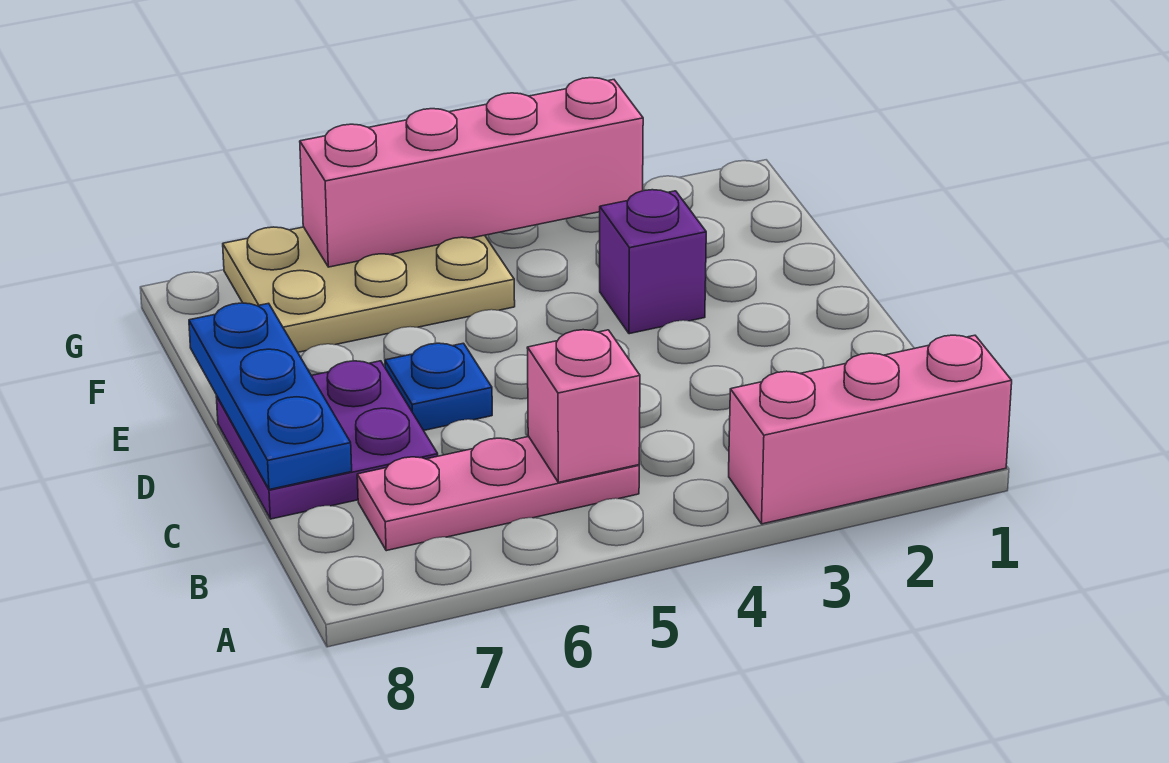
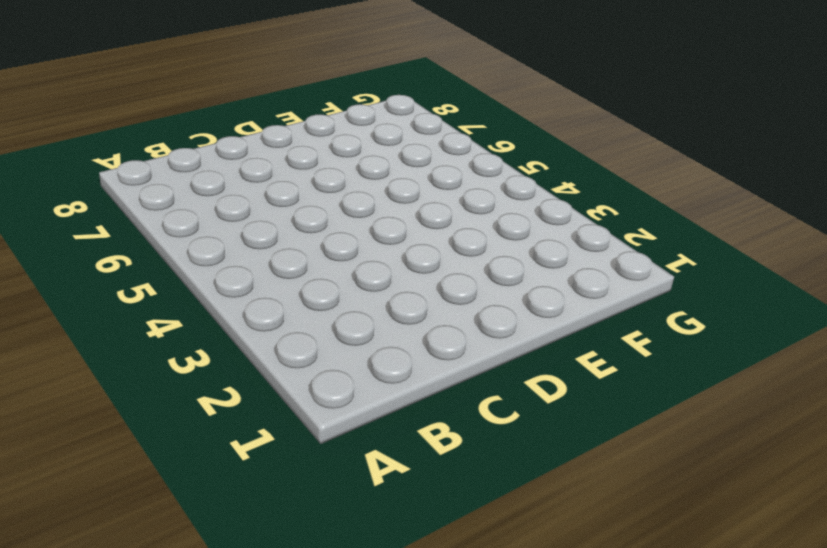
none -> pink brick A1:A3 level 1
none -> pink plate B5:B7 level 1

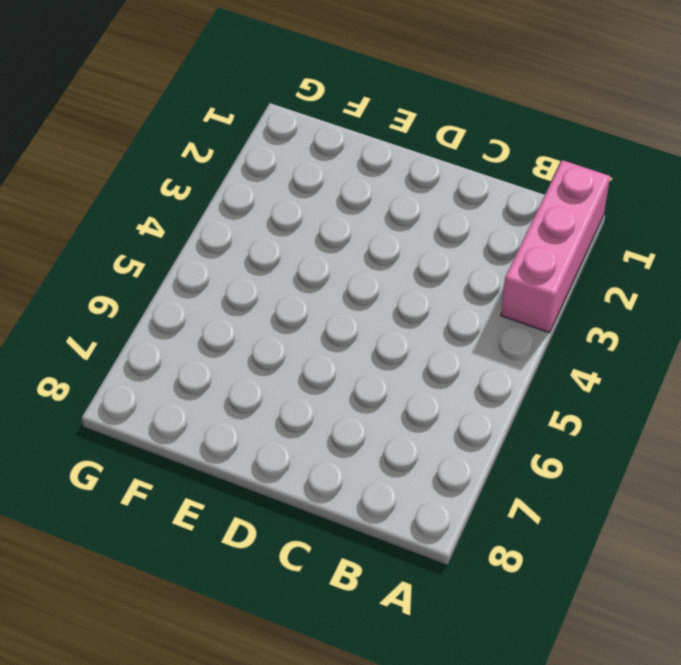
none -> pink plate B5:B7 level 1
none -> purple plate C7:D8 level 1

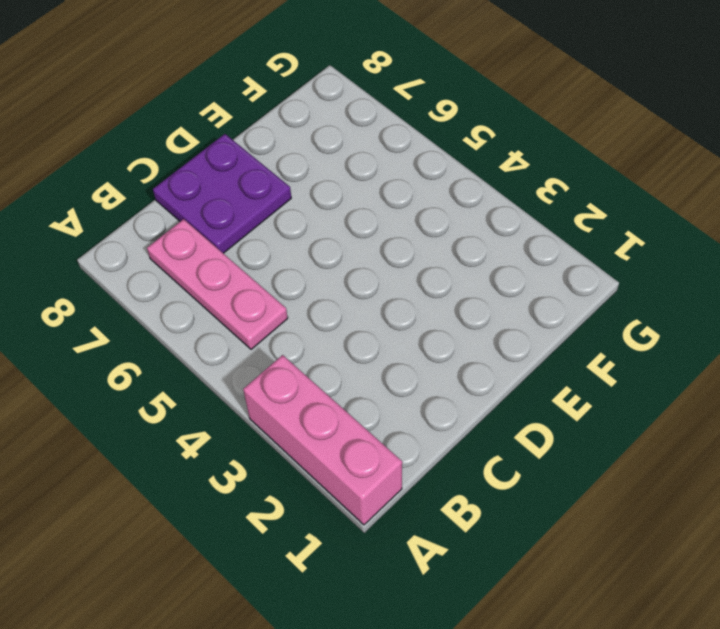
none -> blue plate D6 level 1
none -> purple brick E3 level 1

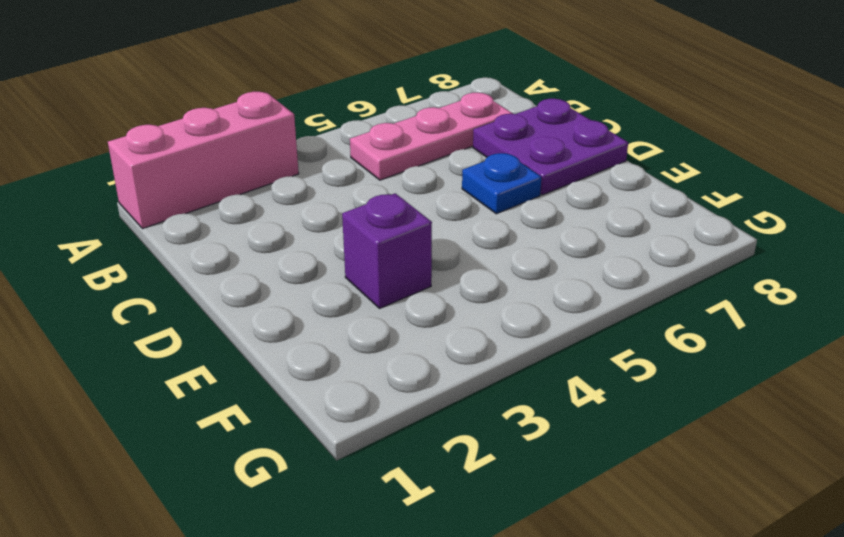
none -> tan plate F5:G7 level 1
none -> pink brick B5 level 2

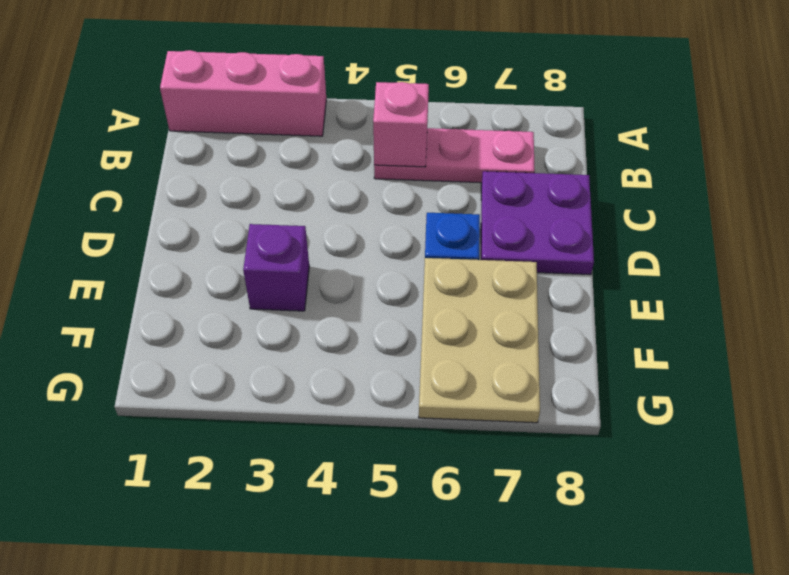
tan plate E6:G7 level 1 -> tan plate F5:G7 level 1
none -> blue plate C8:E8 level 2
none -> pink brick G3:G6 level 2

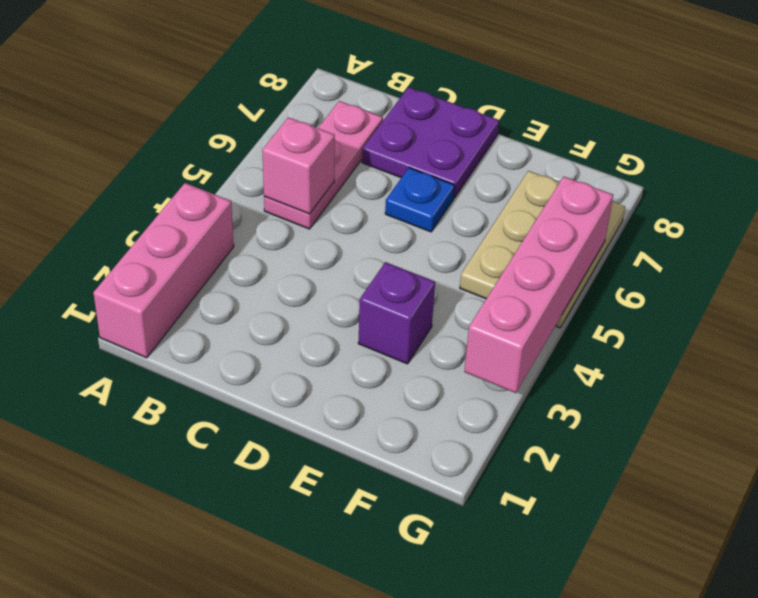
none -> blue plate C8:E8 level 2

